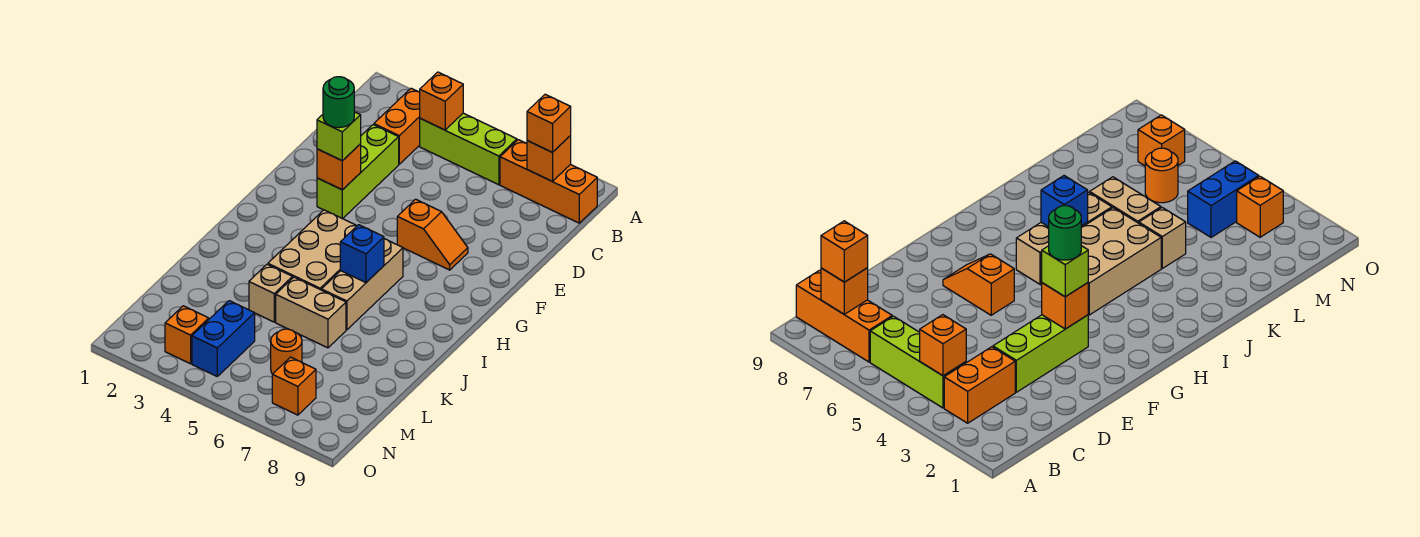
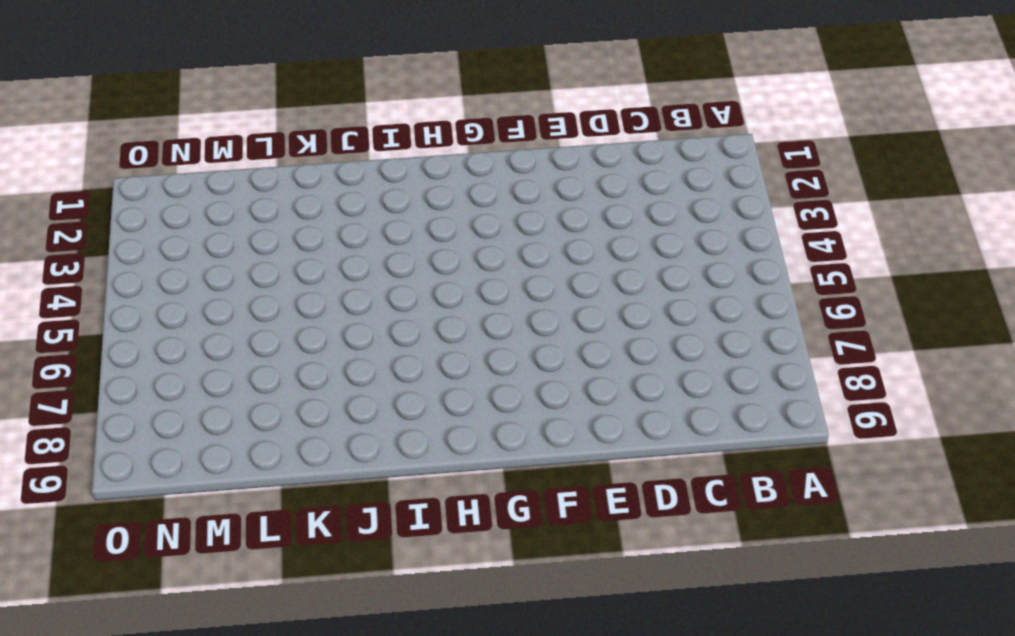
none -> orange brick B3:C3 level 1
none -> lime brick B4:B6 level 1
none -> orange brick B7:B9 level 1

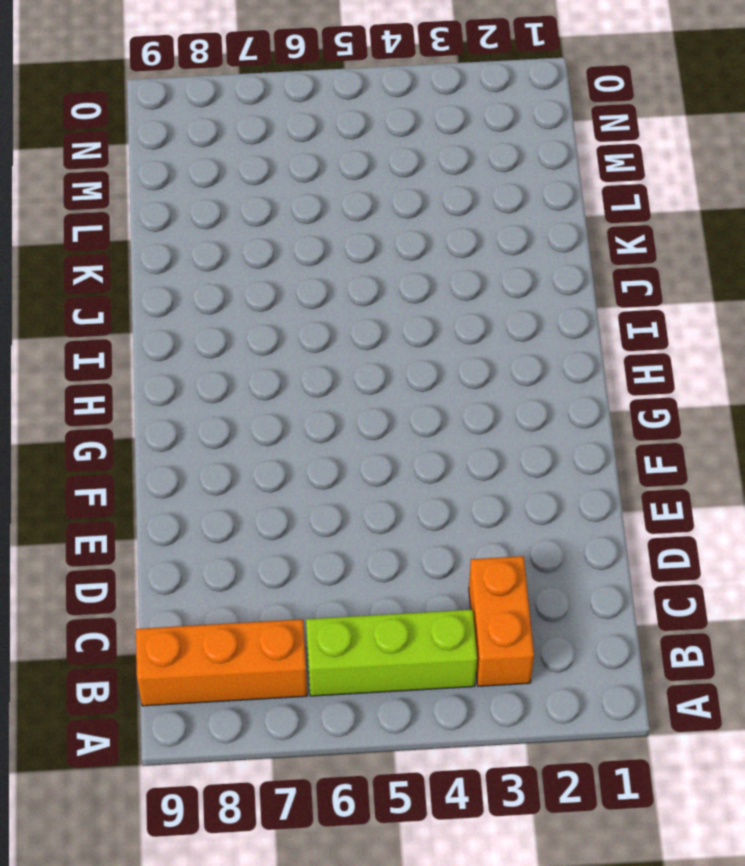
none -> lime brick D3:F3 level 1
none -> orange slope F6:F7 level 1 top 6
none -> tan brick H4:J5 level 1

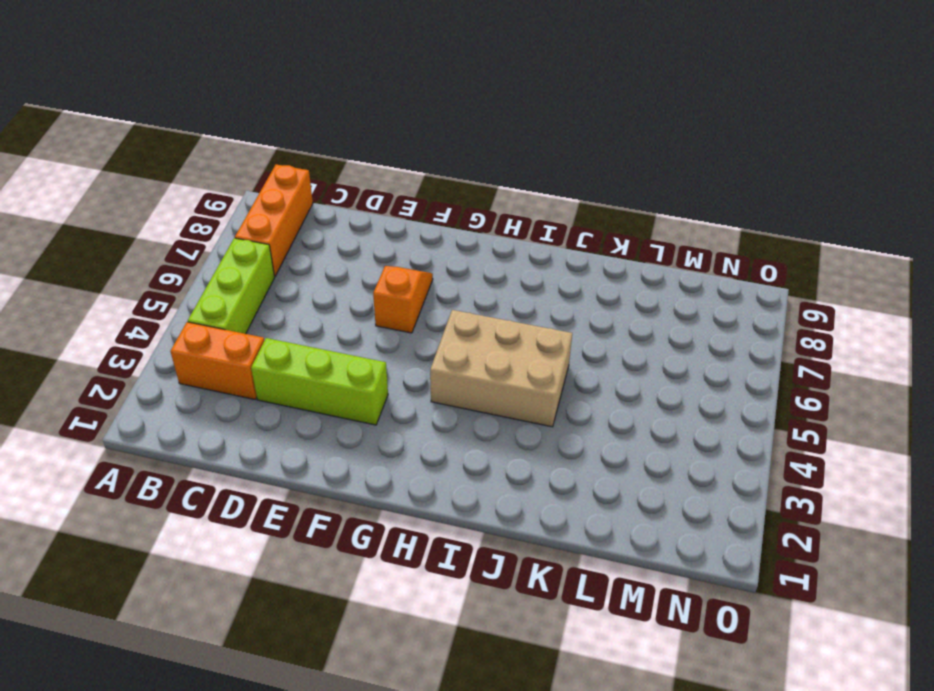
none -> tan brick H6:J6 level 1
none -> tan brick K4 level 1
none -> tan brick K5:K6 level 1

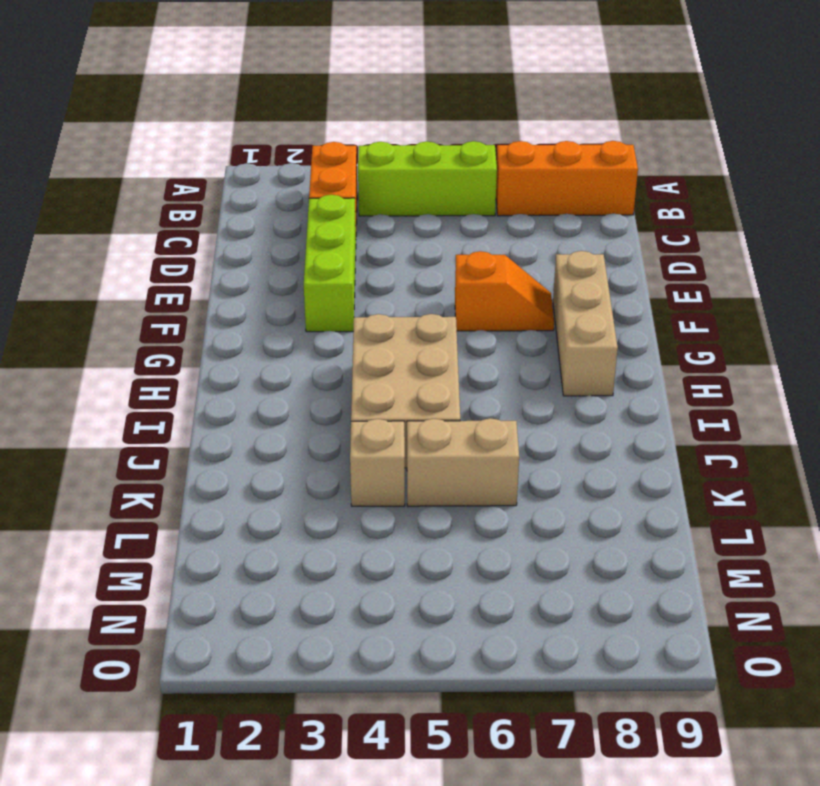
tan brick F8:H8 level 1 -> tan brick H6:J6 level 1
none -> blue brick M4:N4 level 1
none -> orange round brick M6 level 1
none -> orange brick N3 level 1

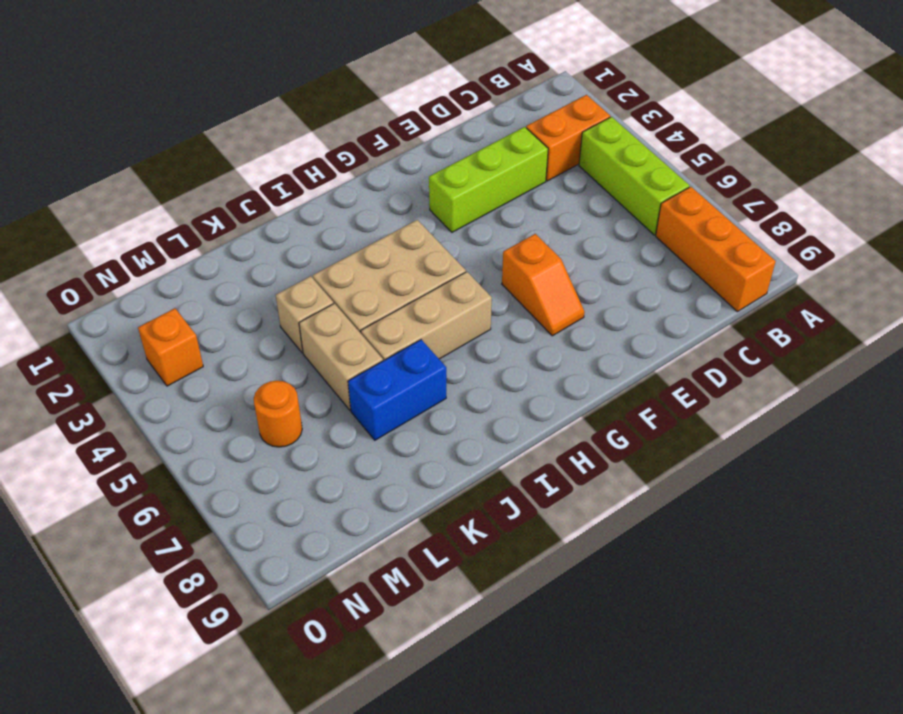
blue brick J7:K7 level 1 -> blue brick M4:N4 level 1
none -> orange brick N7 level 1
none -> orange brick B4 level 2
none -> orange brick B8 level 2

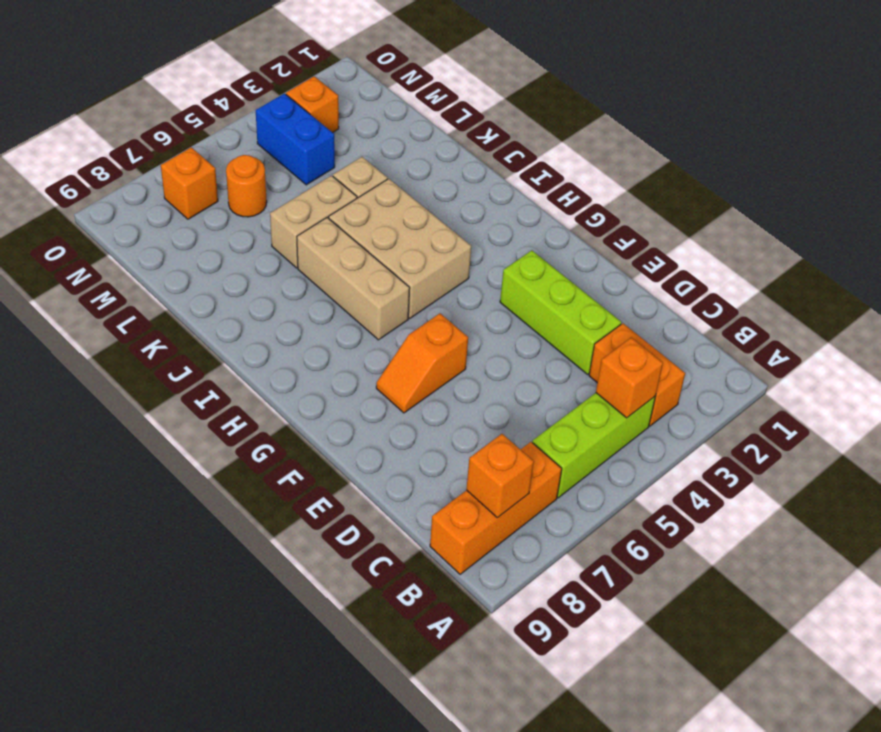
none -> orange brick F3 level 2
none -> blue brick I6 level 2
none -> orange brick B8 level 3

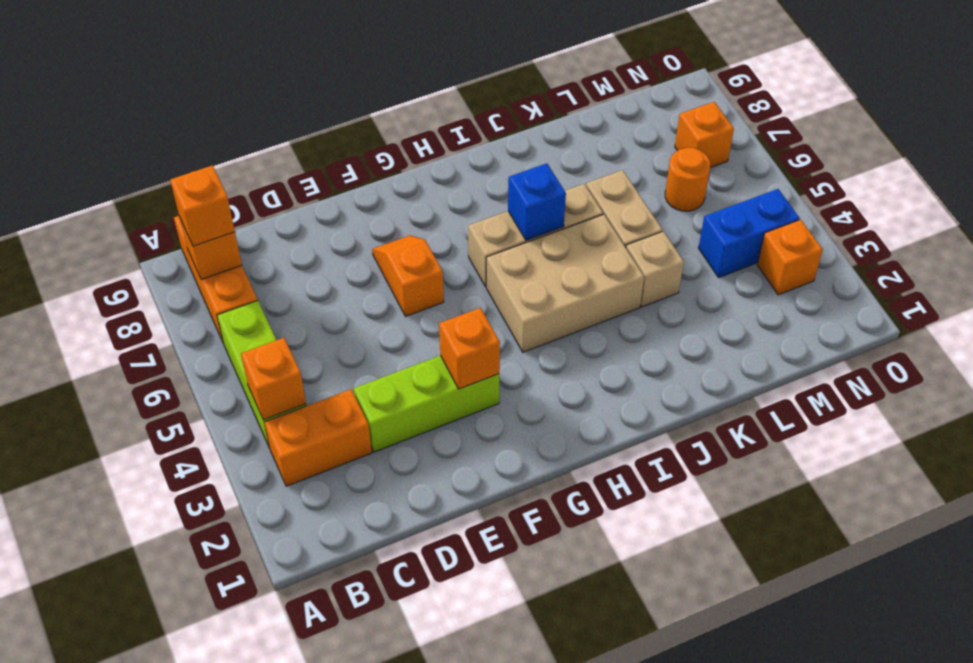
none -> lime brick F3 level 3
none -> green round brick F3 level 4

